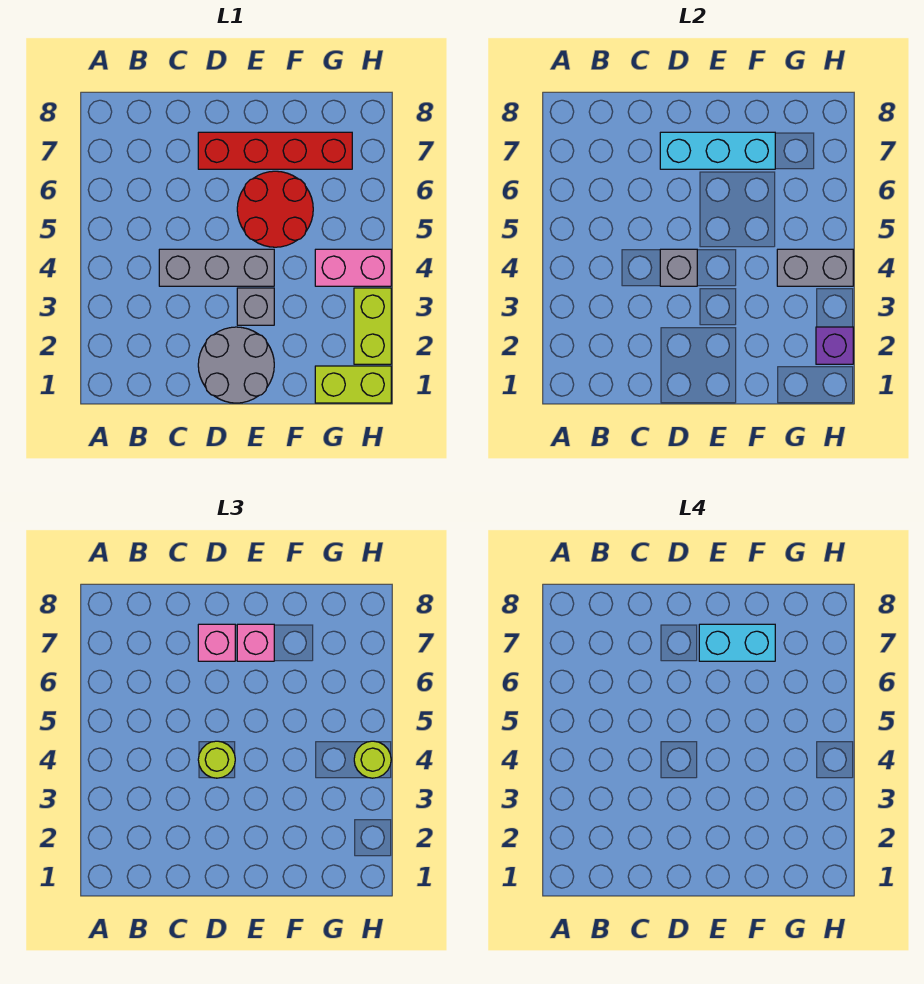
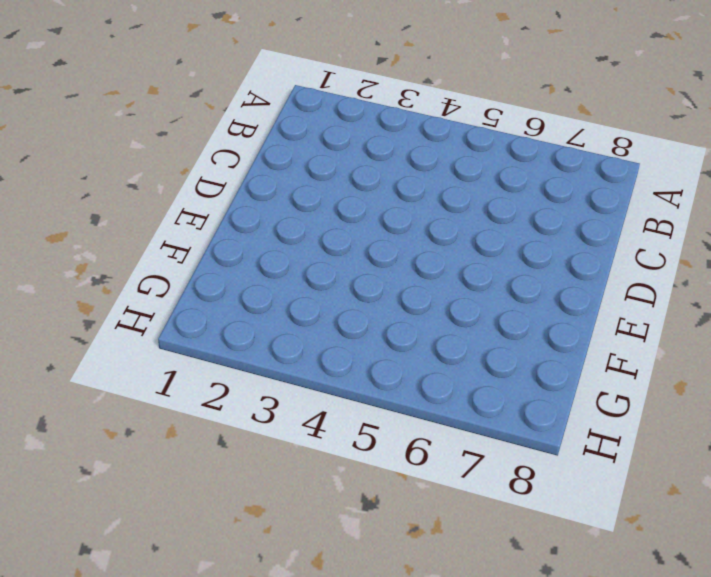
none -> grey brick C4:E4 level 1
none -> grey round brick D1:E2 level 1
none -> red brick D7:G7 level 1

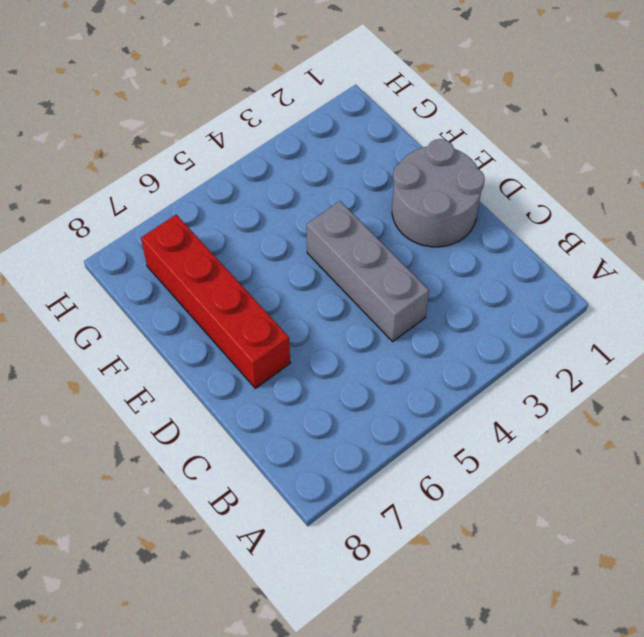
none -> grey brick E3 level 1
none -> red round brick E5:F6 level 1
none -> lime brick G1:H1 level 1

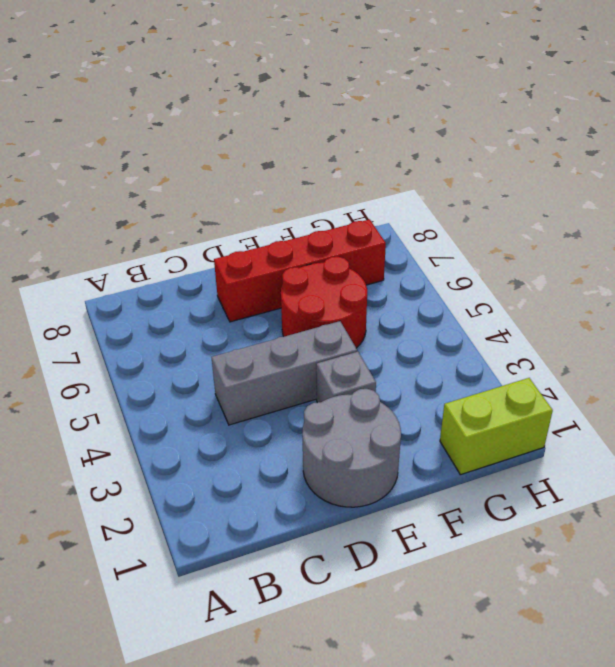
none -> pink brick G4:H4 level 1
none -> lime brick H2:H3 level 1
none -> grey brick D4 level 2

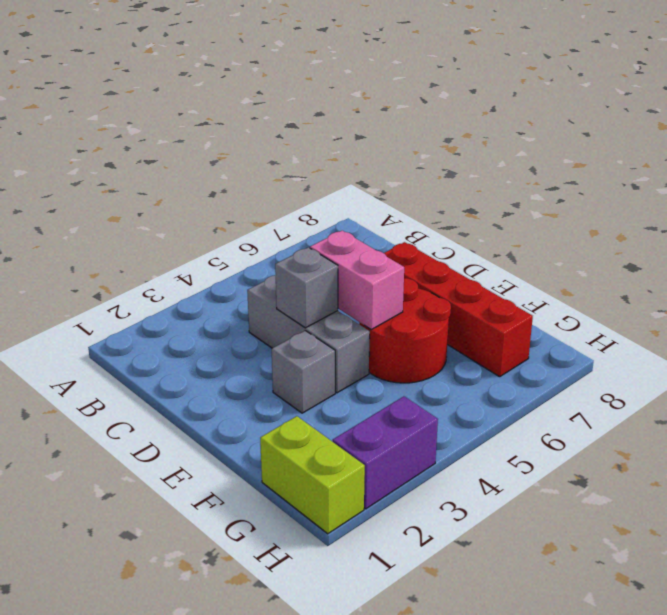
pink brick D5:E5 level 2 -> pink brick G4:H4 level 1
purple brick H2:H3 level 1 -> lime brick H2:H3 level 1
none -> grey round brick D1:E2 level 1
none -> cyan brick D7:F7 level 2
none -> grey brick G4:H4 level 2

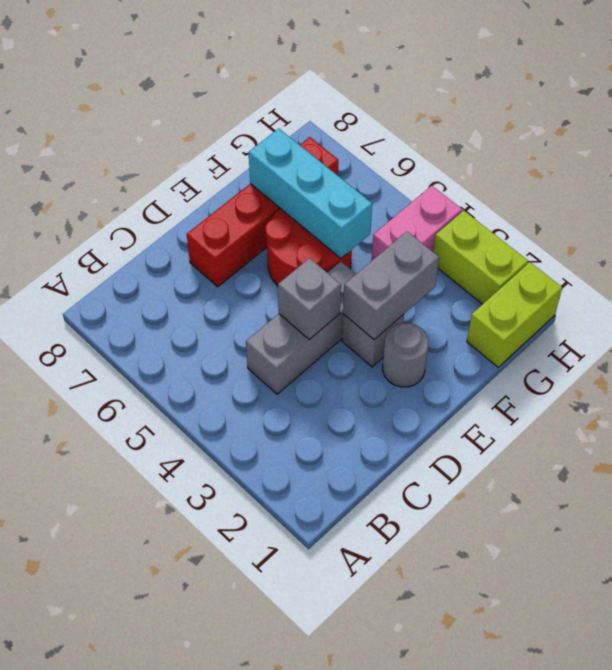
grey round brick E2 level 1 -> grey round brick D1:E2 level 1
grey brick E3:F3 level 2 -> grey brick G4:H4 level 2
cyan brick F5:F7 level 2 -> cyan brick D7:F7 level 2
none -> purple brick H2 level 2
none -> lime round brick D4 level 3
none -> pink brick D7 level 3

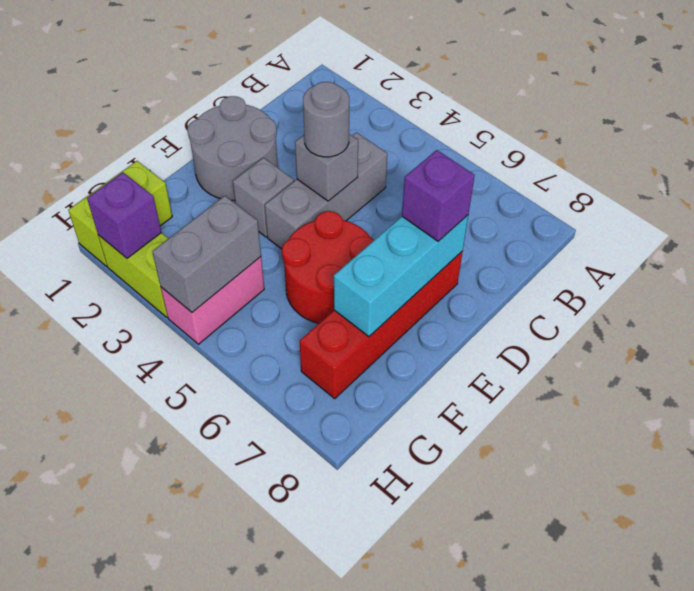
grey round brick D4 level 3 -> lime round brick D4 level 3
purple brick D7 level 3 -> pink brick D7 level 3
none -> pink brick E7 level 3
none -> lime round brick H4 level 3
none -> cyan brick E7:F7 level 4

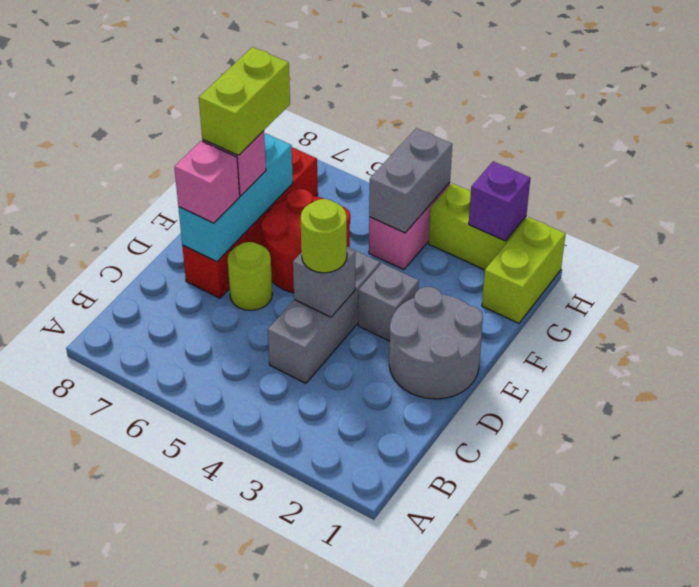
lime round brick D6 level 1 -> lime round brick H4 level 3
lime brick E7:F7 level 4 -> cyan brick E7:F7 level 4

